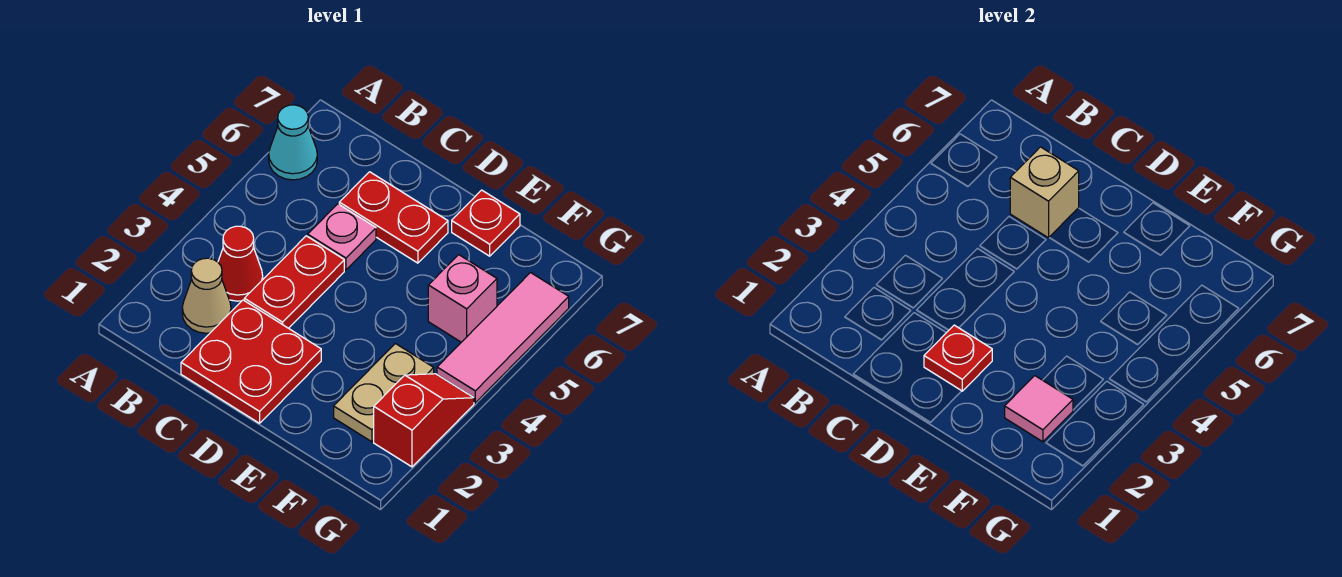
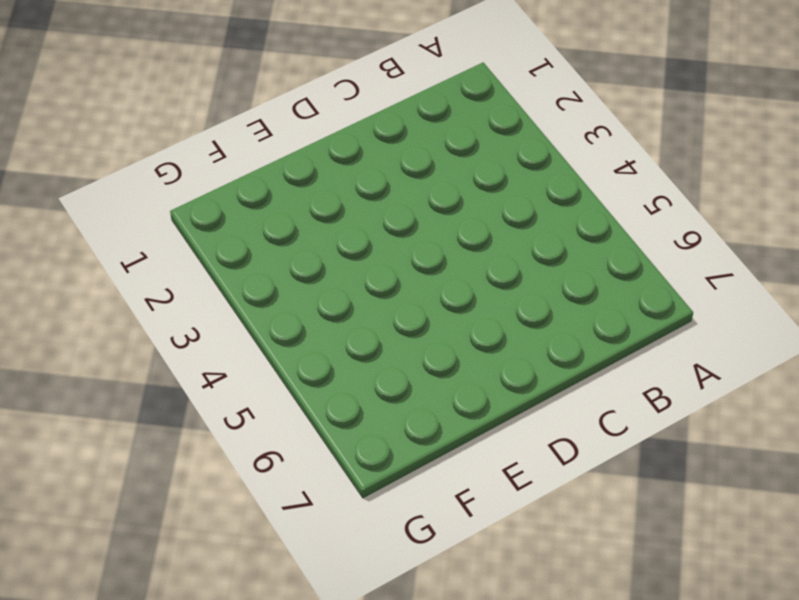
none -> cyan cone A6 level 1
none -> tan cone B2 level 1
none -> red cone B3 level 1

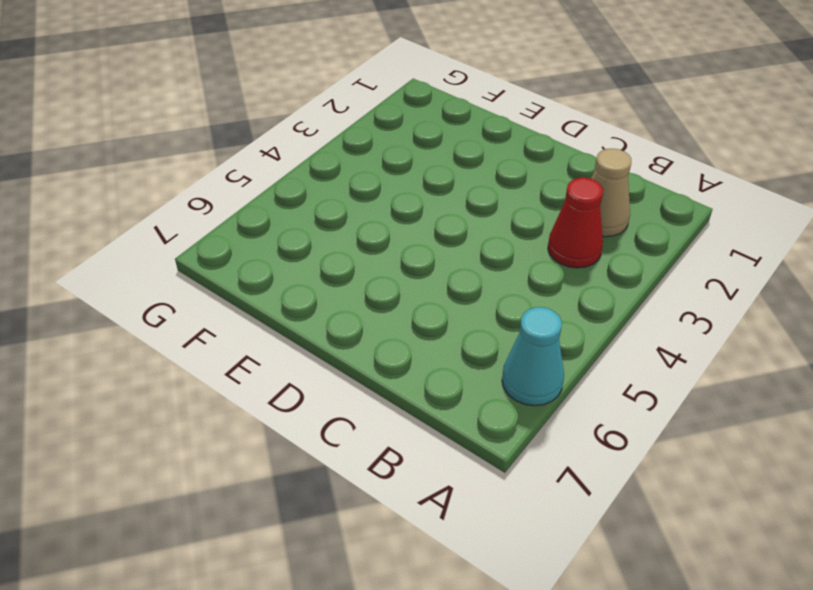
none -> red plate C1:D2 level 1
none -> red plate C3:C4 level 1
none -> pink plate C5 level 1

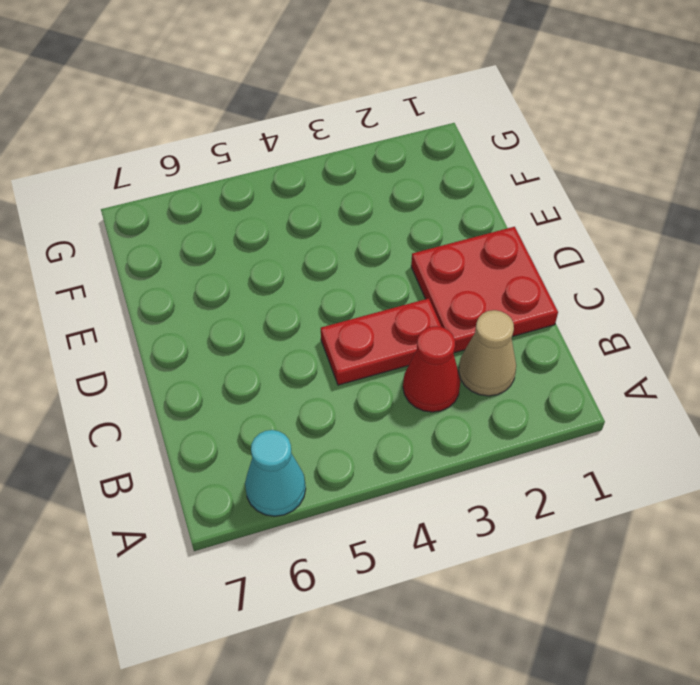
none -> pink plate C5 level 1
none -> red plate C6:D6 level 1
none -> red plate E7 level 1

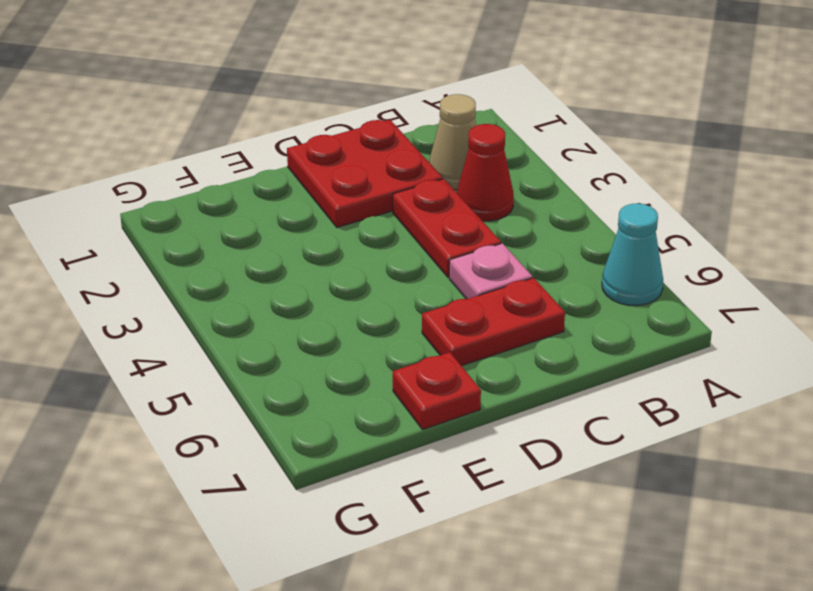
none -> tan plate F2:F3 level 1
none -> pink brick F5 level 1
none -> red slope G2:G3 level 1 top 2

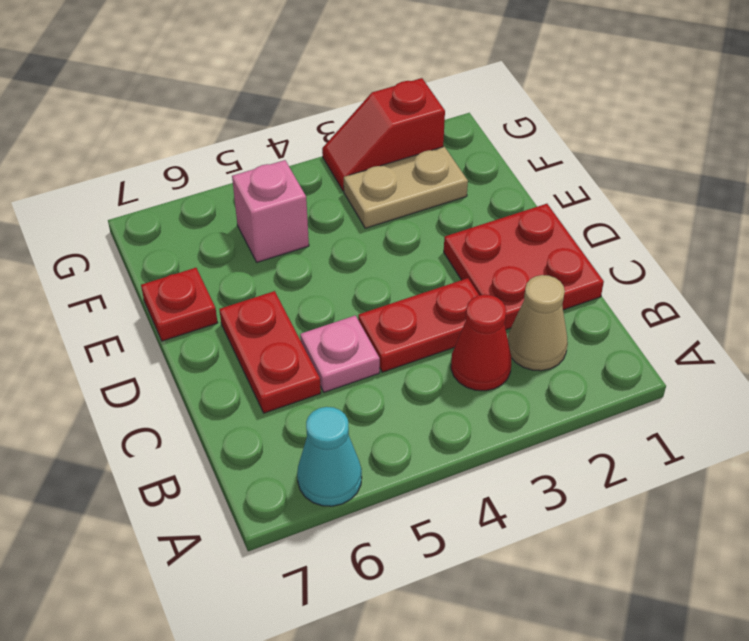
none -> pink tile G4:G6 level 1
none -> tan brick C6 level 2
none -> red plate D2 level 2

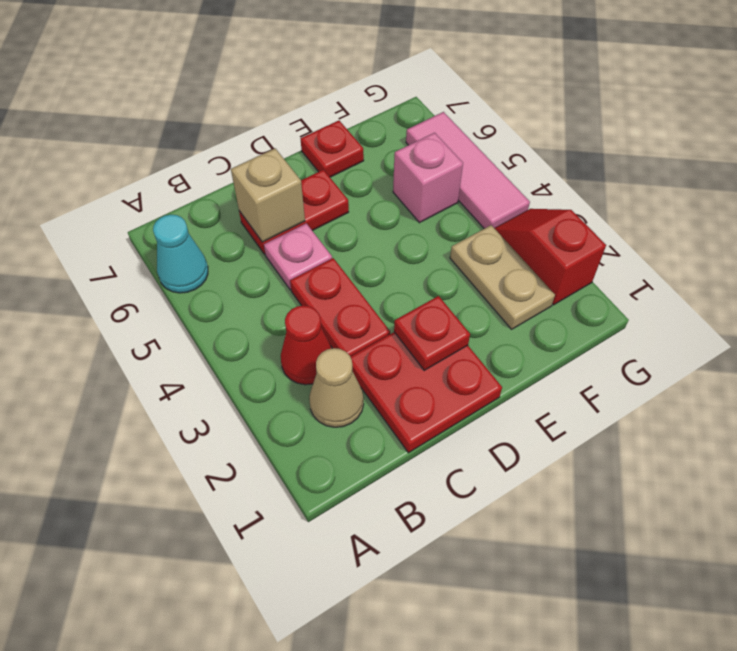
none -> pink tile F2 level 2

